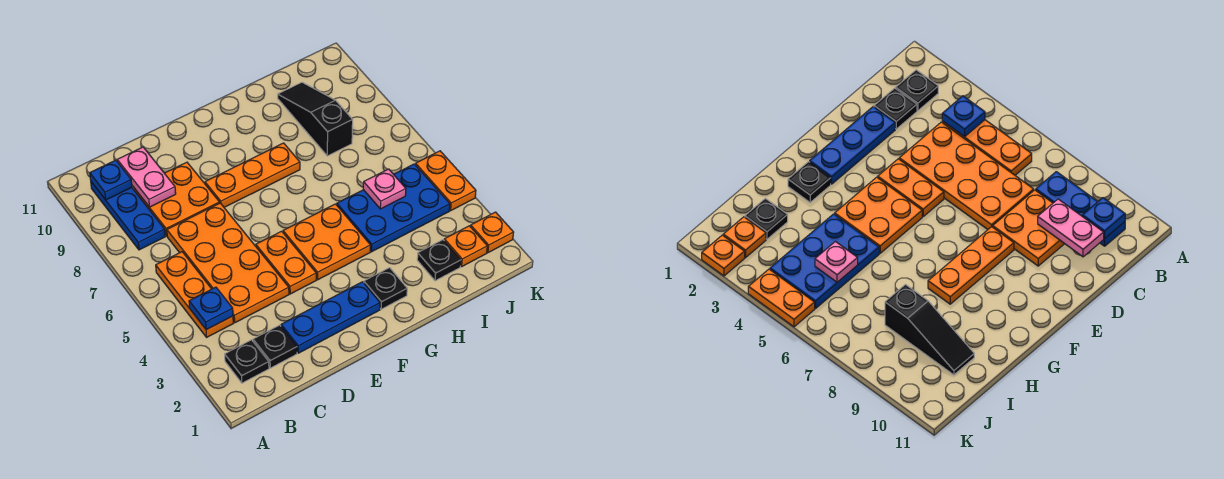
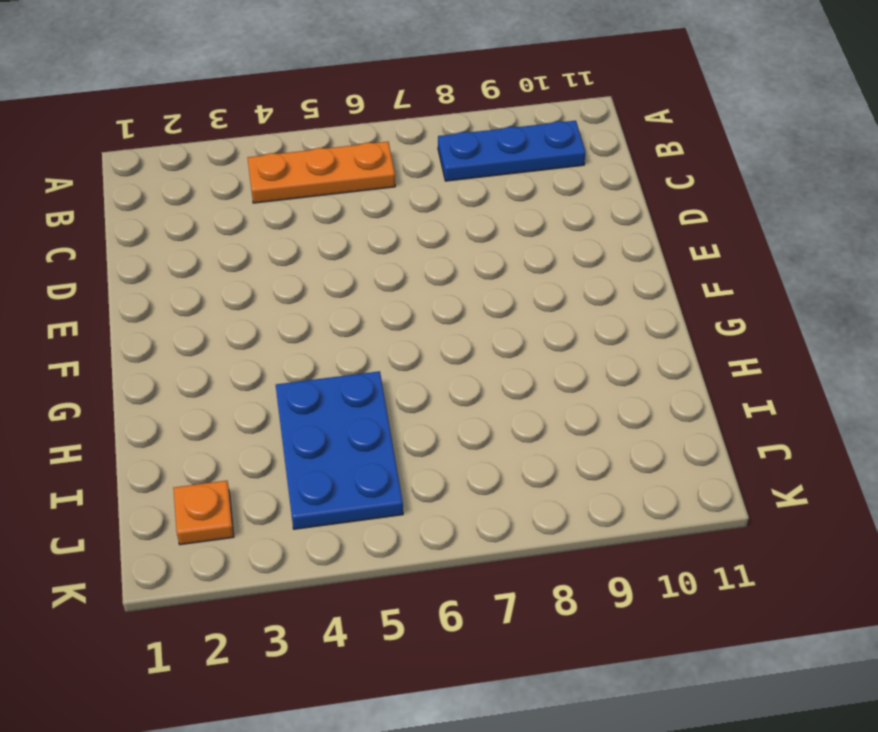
none -> black plate B2 level 1
none -> black plate C2 level 1
none -> orange plate C4:D7 level 1

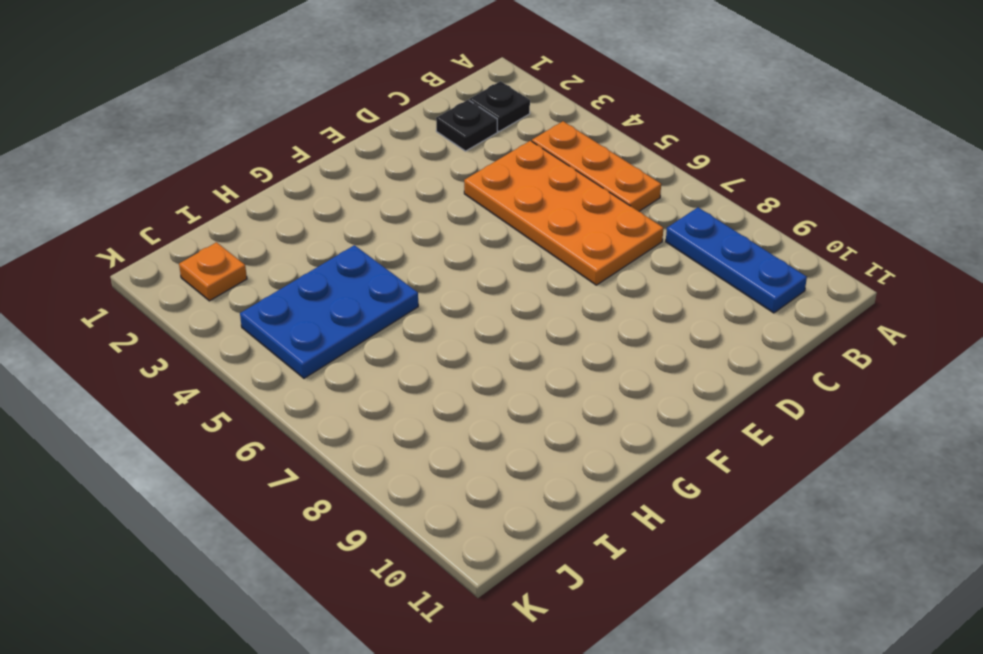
none -> orange plate C8:D9 level 1
none -> blue plate D2:F2 level 1
none -> orange plate E4:E5 level 1

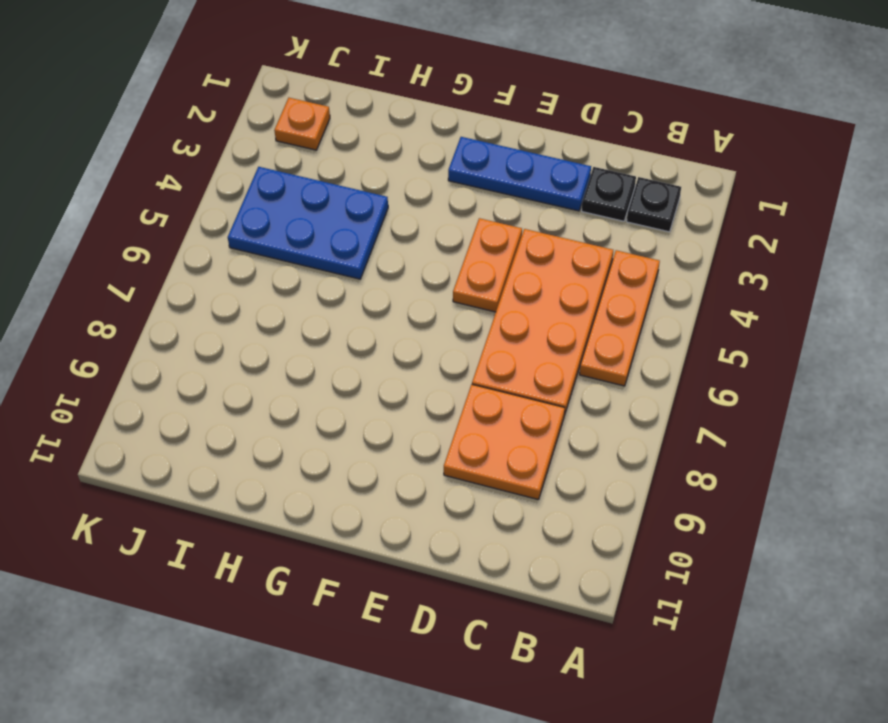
none -> blue plate B8:B10 level 1
none -> orange plate E8:G8 level 1
none -> orange plate F4:G5 level 1

